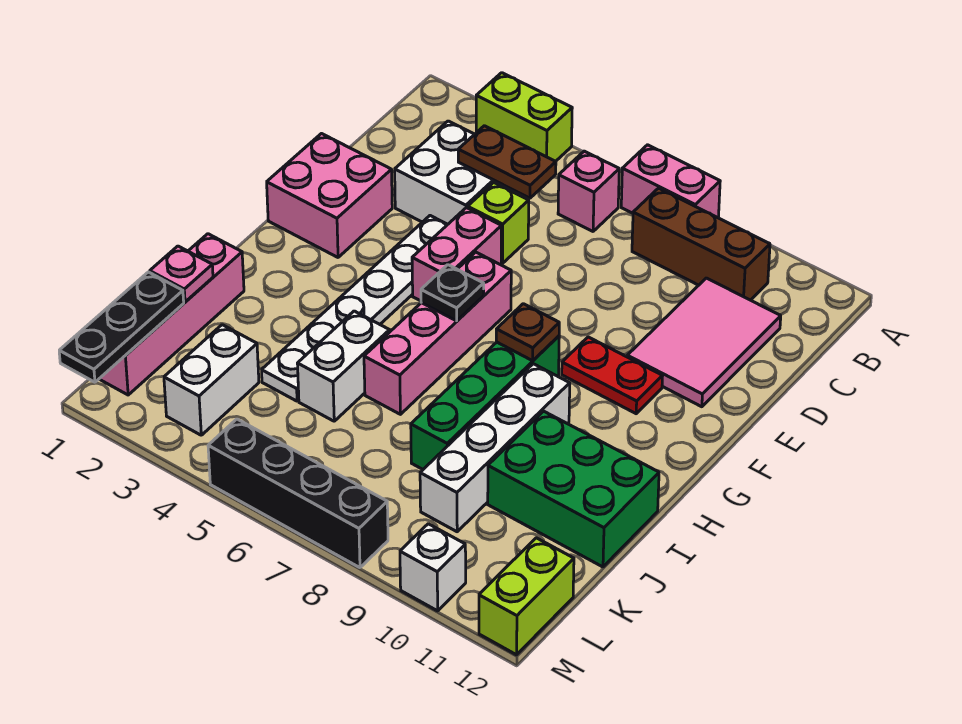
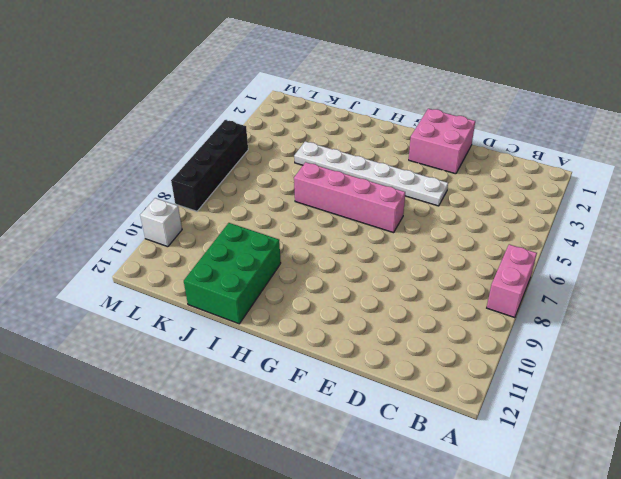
none -> lime brick A3:A4 level 1
none -> pink brick B6 level 1
none -> brown brick B8:B10 level 1

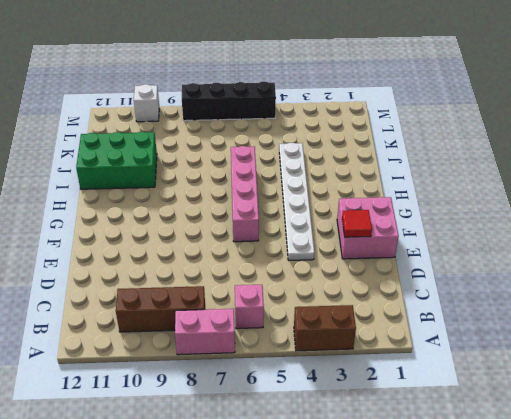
brown brick A3:A4 level 1 -> lime brick A3:A4 level 1
red tile E2 level 2 -> none
none -> white brick C3:D4 level 1
none -> pink tile C10:E11 level 1
none -> lime brick D5 level 1

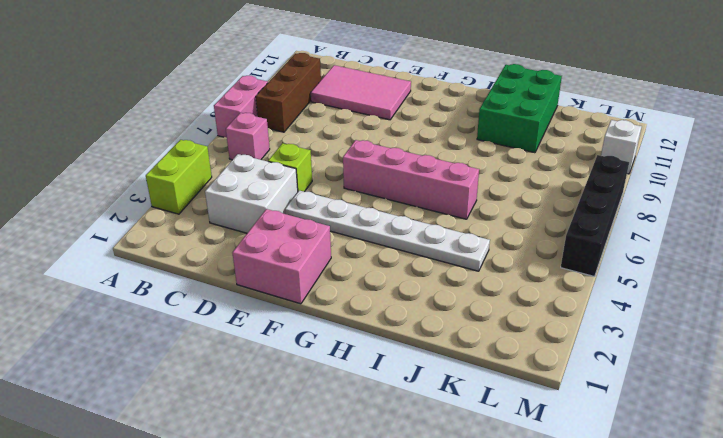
none -> pink brick E5:F5 level 1
none -> red plate F9:F10 level 1
none -> green brick G8:J8 level 1

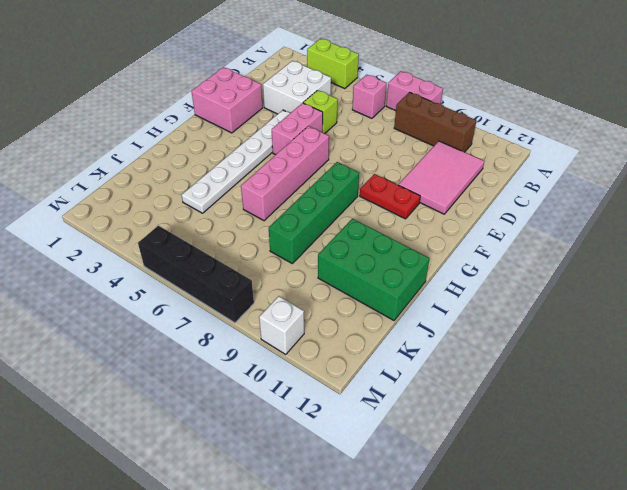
none -> white brick H9:K9 level 1
none -> pink brick I1:L1 level 1
none -> white brick I5:J5 level 1

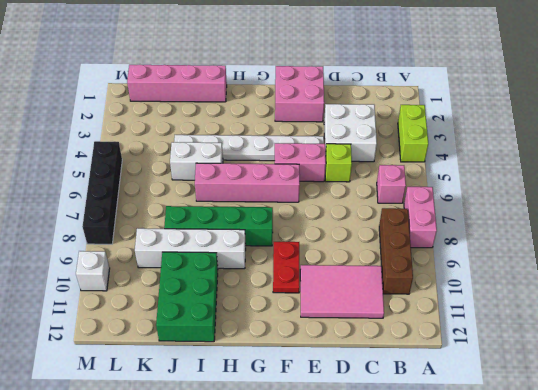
none -> white brick K3:L3 level 1
none -> lime brick L12:M12 level 1
none -> brown plate C4:C5 level 2

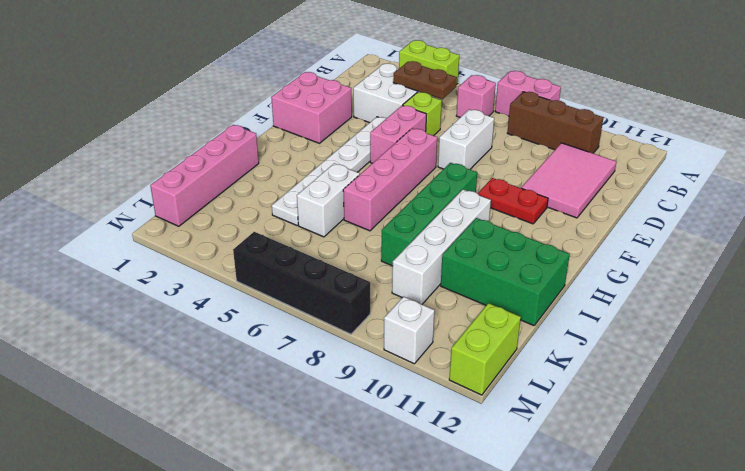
white brick D7:E7 level 1 -> white brick K3:L3 level 1
none -> black plate G6 level 2
none -> brown plate G8 level 2
none -> pink plate J1 level 2

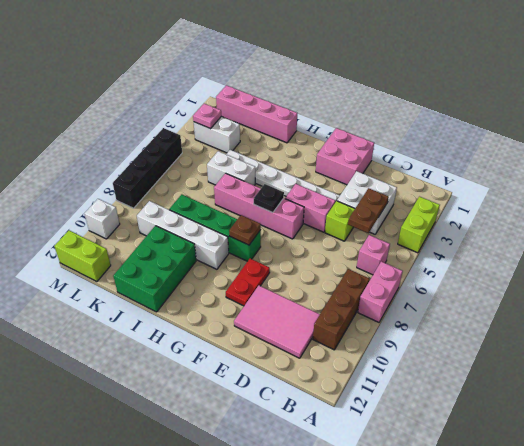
pink plate L3 level 2 -> pink plate J1 level 2
none -> black plate K1:M1 level 2

